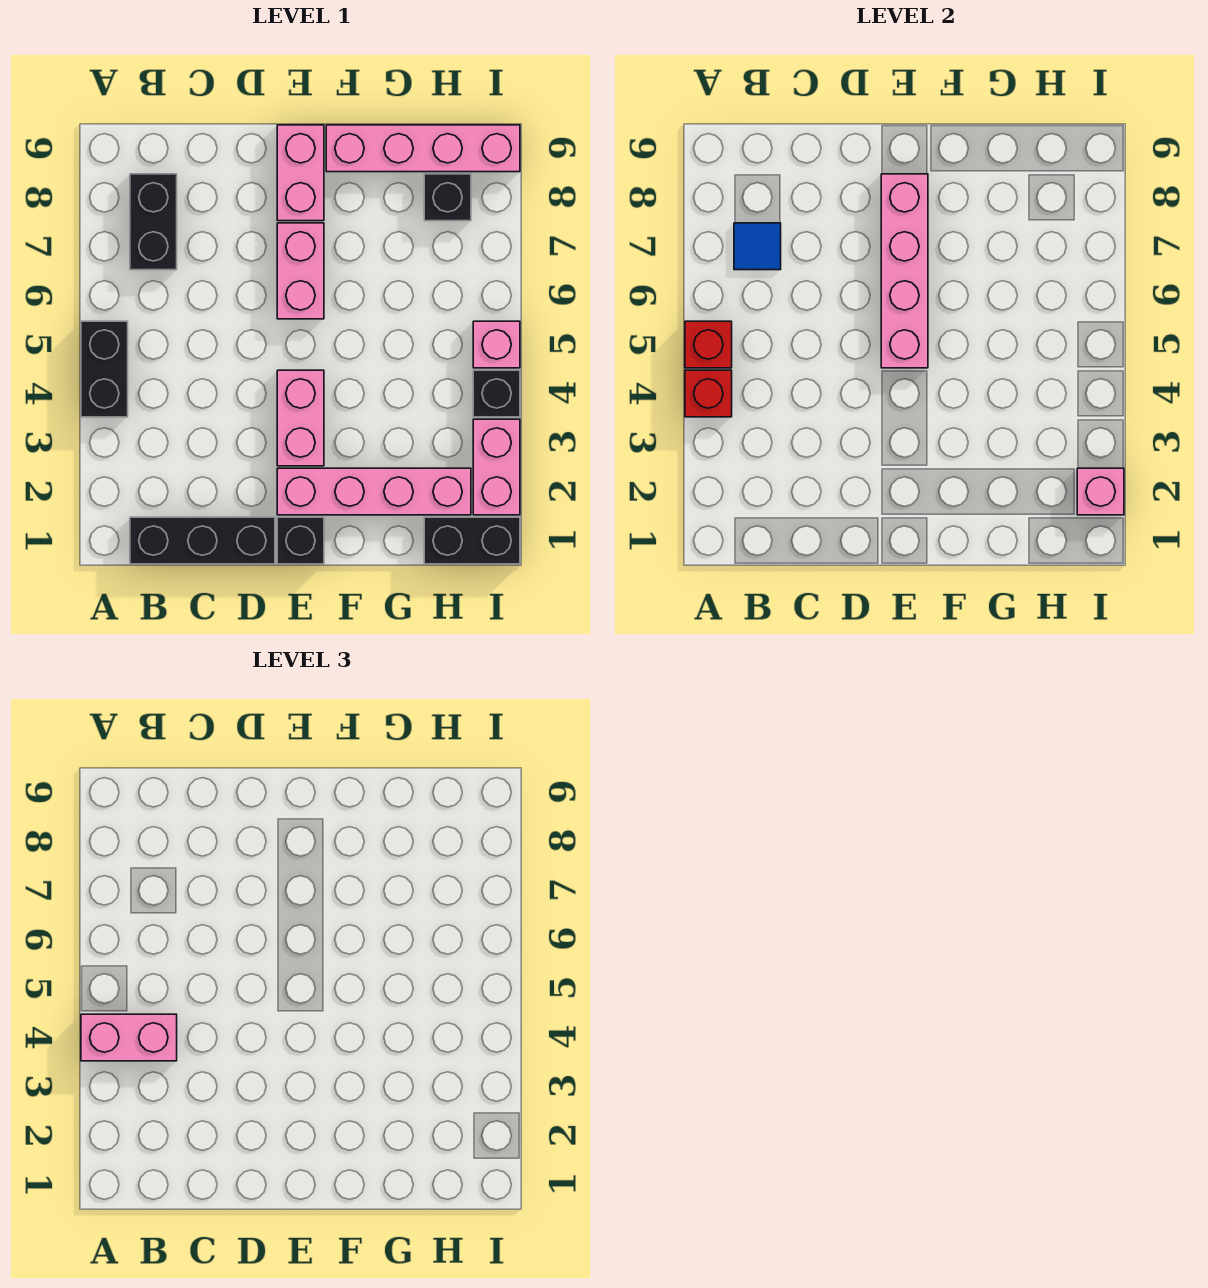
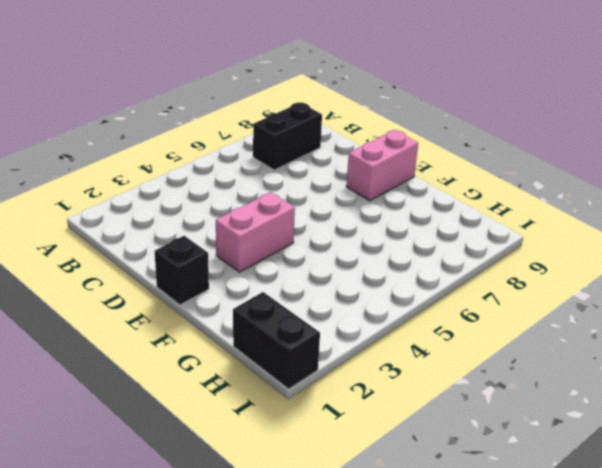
none -> black brick A4:A5 level 1
none -> black brick B1:D1 level 1
none -> pink brick E2:H2 level 1

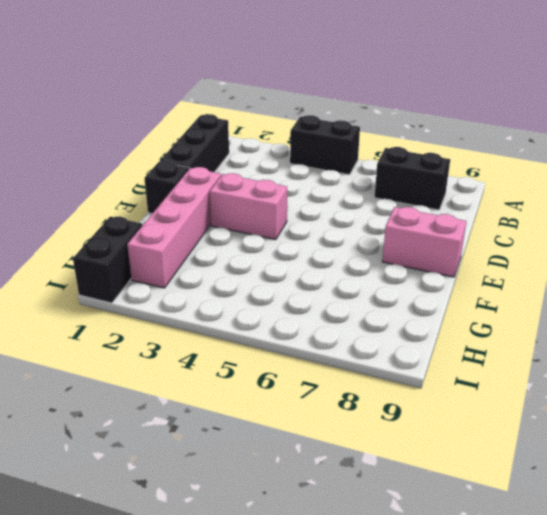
none -> pink brick E6:E7 level 1
none -> pink brick F9:I9 level 1
none -> black brick H8 level 1

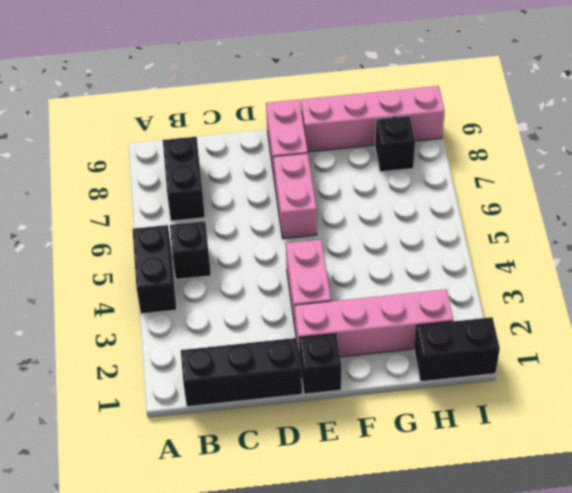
black brick B5 level 1 -> black brick I4 level 1
none -> pink brick I2:I3 level 1
none -> pink brick I5 level 1
none -> red brick A4 level 2

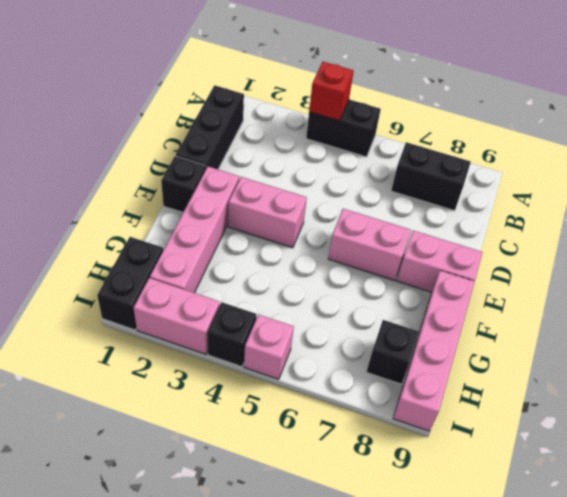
none -> red brick A5 level 2
none -> blue tile B7 level 2
none -> pink brick E5:E8 level 2

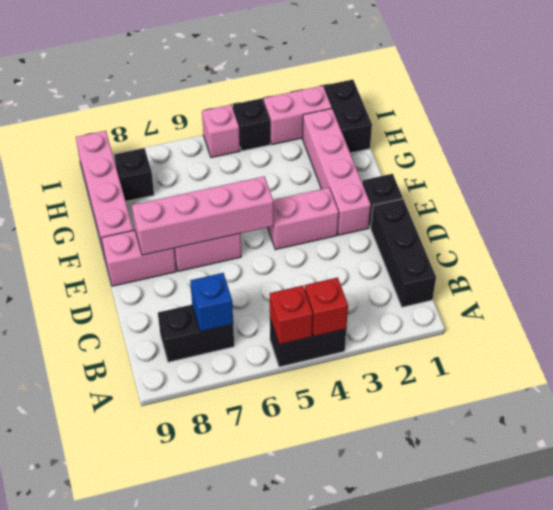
blue brick B7 level 2 -> blue tile B7 level 2
none -> pink brick I2 level 2
none -> pink brick A4:B4 level 3

